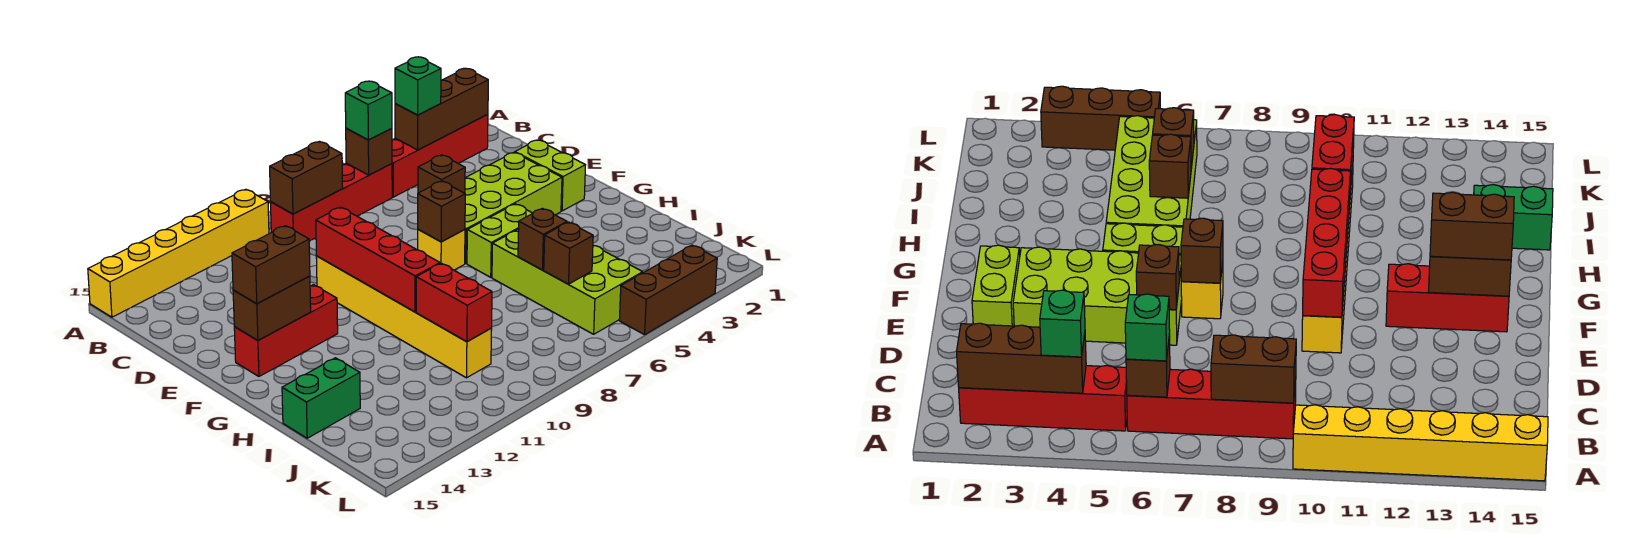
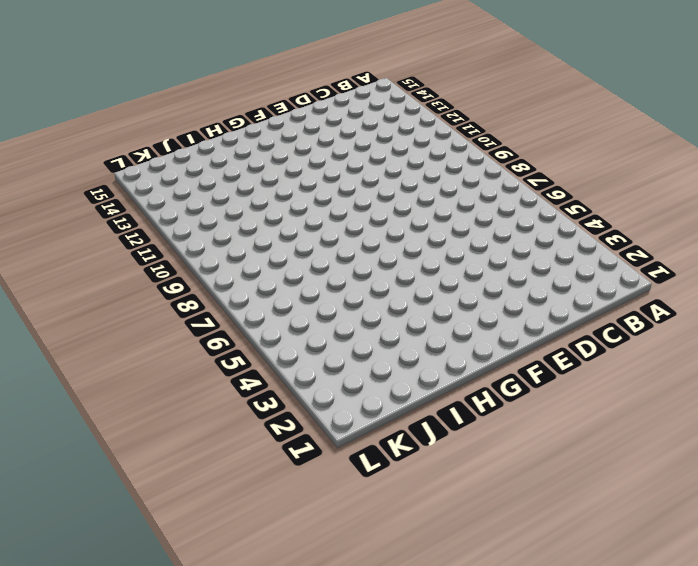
none -> yellow brick A10:A15 level 1
none -> red brick B2:B5 level 1
none -> red brick B6:B9 level 1

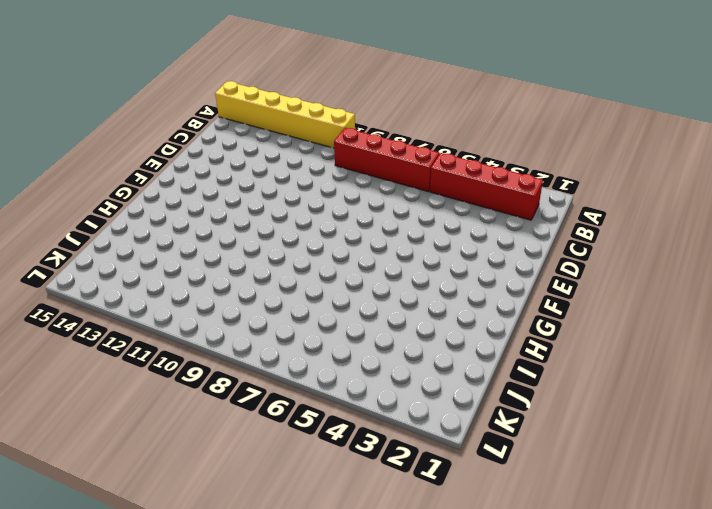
none -> lime brick E2:F2 level 1
none -> lime brick E3:F6 level 1
none -> yellow brick E10:J10 level 1

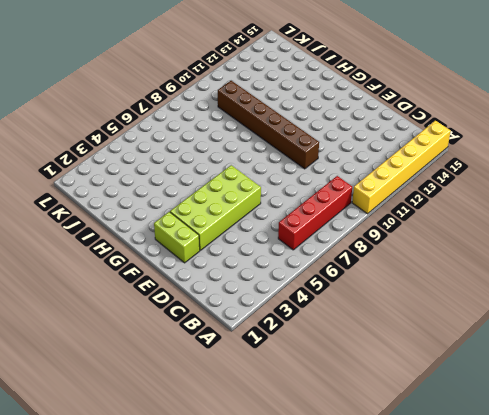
brown brick E10:J10 level 1 -> yellow brick E10:J10 level 1
none -> red brick B2:B5 level 1
none -> yellow brick F7 level 1
none -> red brick F12:F14 level 1

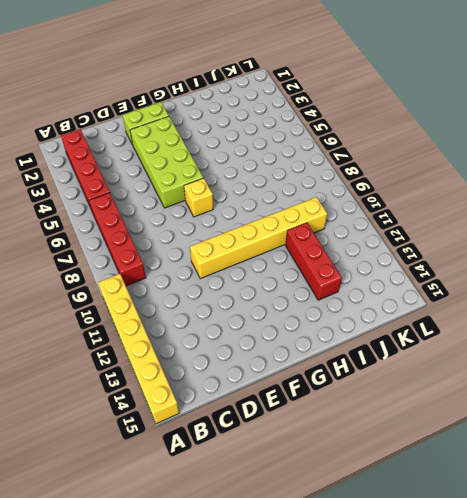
red brick I11:I13 level 1 -> red brick F12:F14 level 1
none -> lime brick G5:G6 level 1
none -> lime brick H5:K6 level 1
none -> green brick I14:I15 level 1

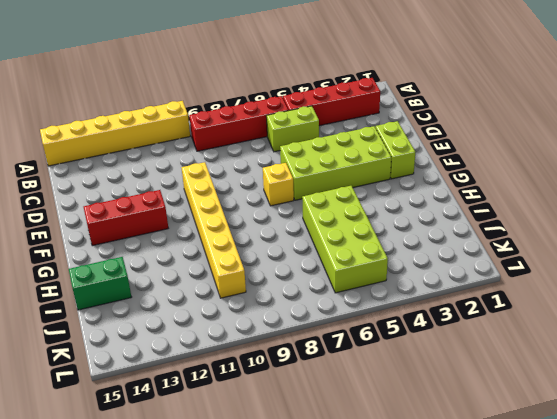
lime brick C5:C6 level 1 -> lime brick G5:G6 level 1
none -> brown brick L3:L5 level 1
none -> brown brick B2:B4 level 2
none -> brown brick B6 level 2

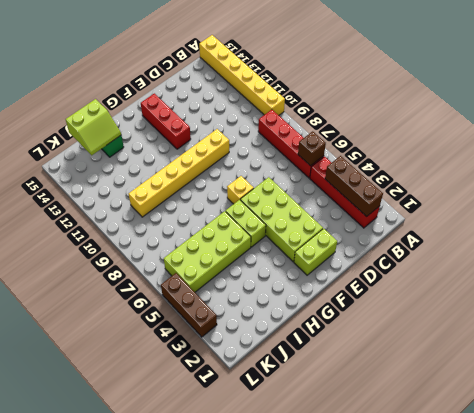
lime slope I14:J15 level 2 top 15 -> none
none -> brown brick B8:B9 level 2
none -> brown brick E6 level 2
none -> red brick E10:H10 level 2

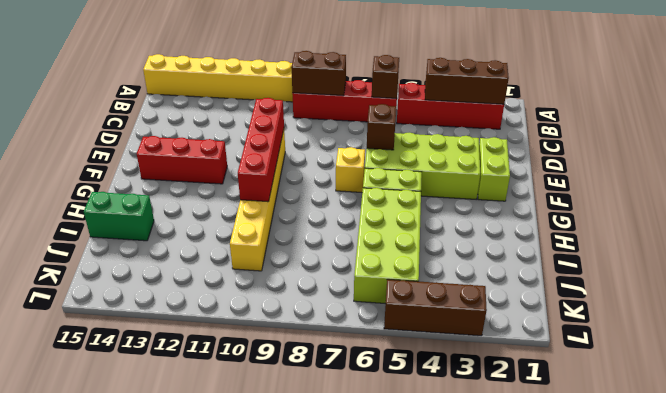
none -> brown brick F7 level 2
none -> brown brick F13:F14 level 2
none -> brown brick I6 level 2

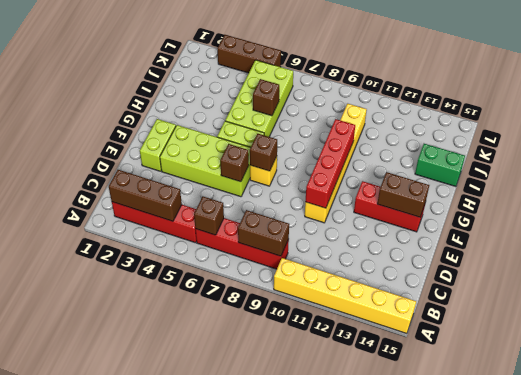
none -> red brick I10:J10 level 2
none -> brown brick J6 level 2
none -> green brick B4 level 3

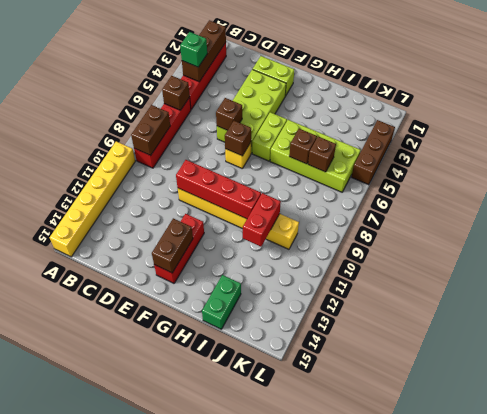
red brick I10:I11 level 2 -> red brick I10:J10 level 2
none -> green brick B6 level 3
none -> brown brick F13:F14 level 3

